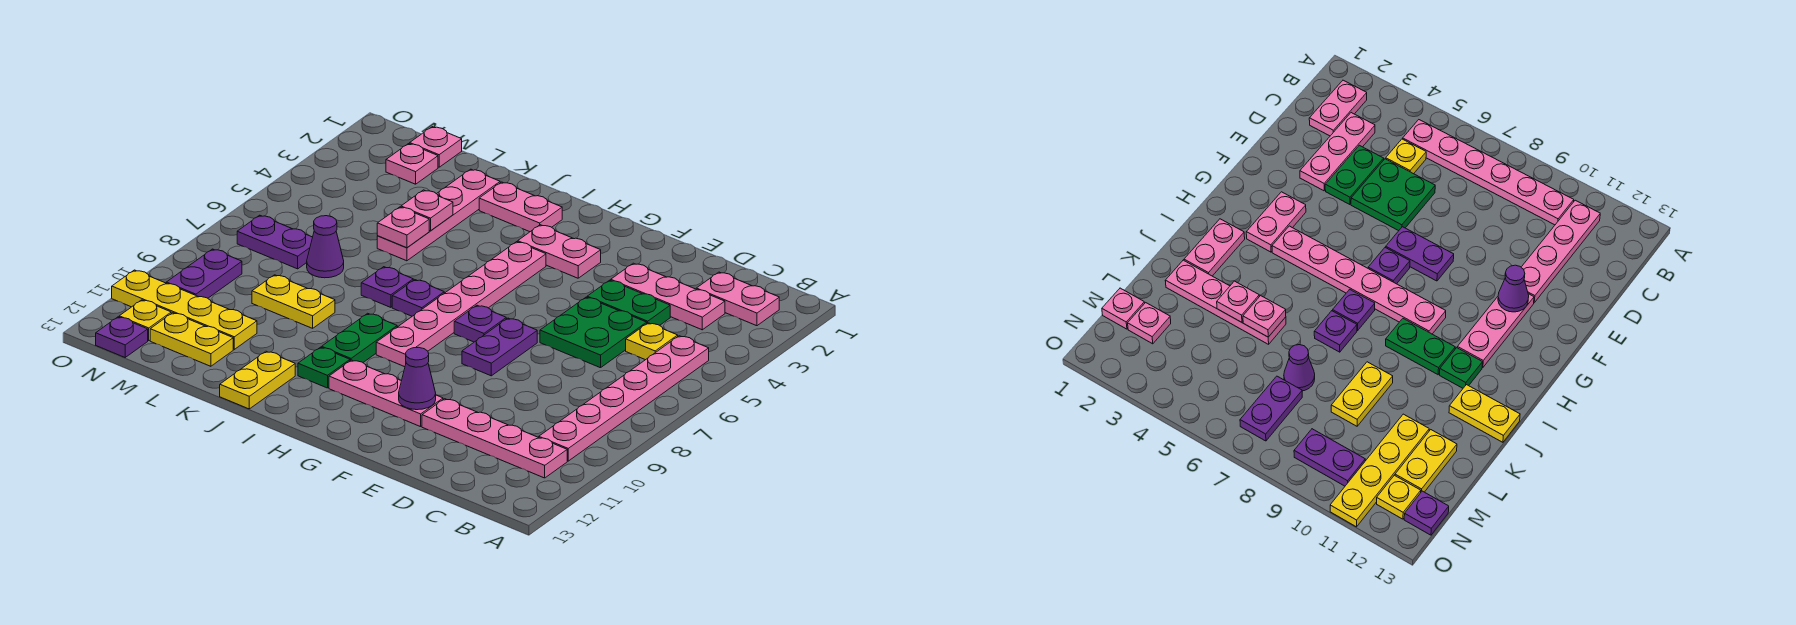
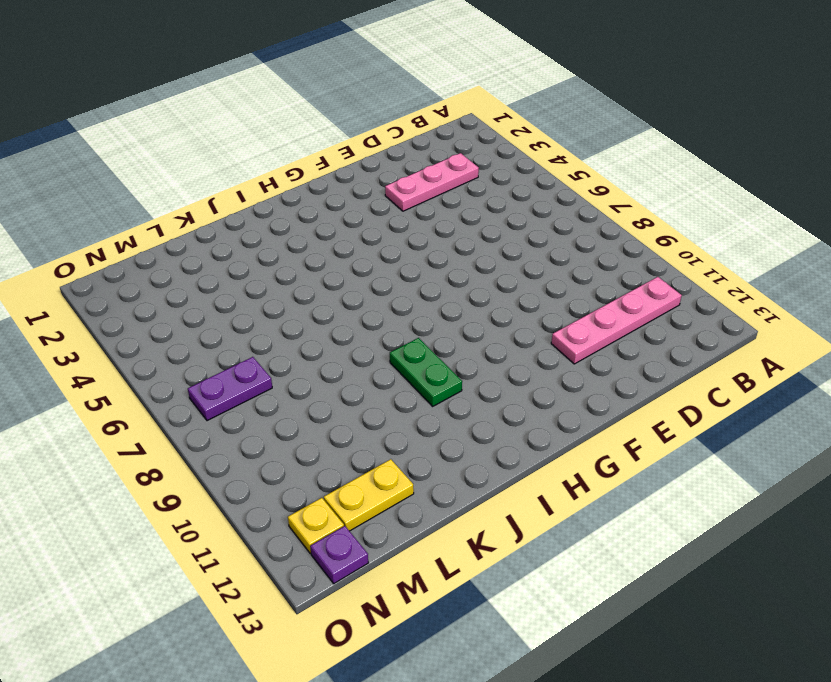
none -> pink plate B2:C2 level 1
none -> pink plate B5:B10 level 1
none -> yellow plate C5 level 1
none -> green plate D4:E4 level 1

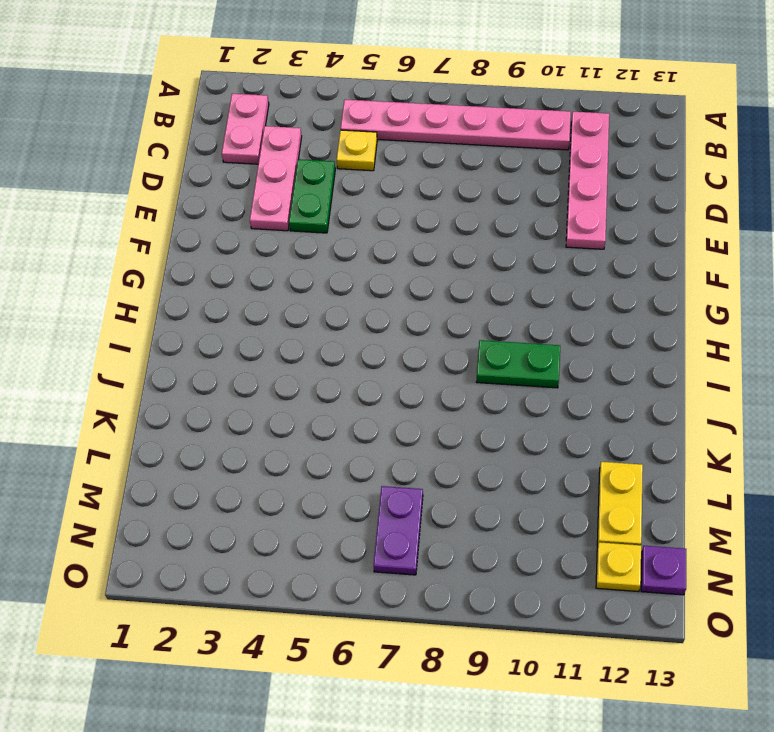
none -> green plate D5:E6 level 1
none -> purple plate F7:F8 level 1
none -> pink plate F11:H11 level 1
none -> pink plate G3:H3 level 1

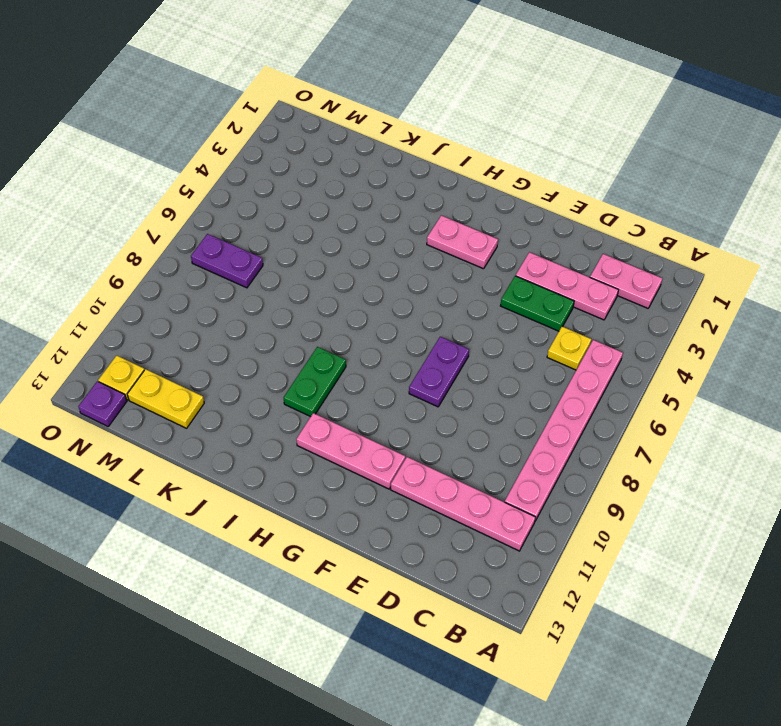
none -> green plate D5:E6 level 1
none -> purple plate G7 level 1
none -> pink plate H4:H9 level 1
none -> pink plate I2:J2 level 1

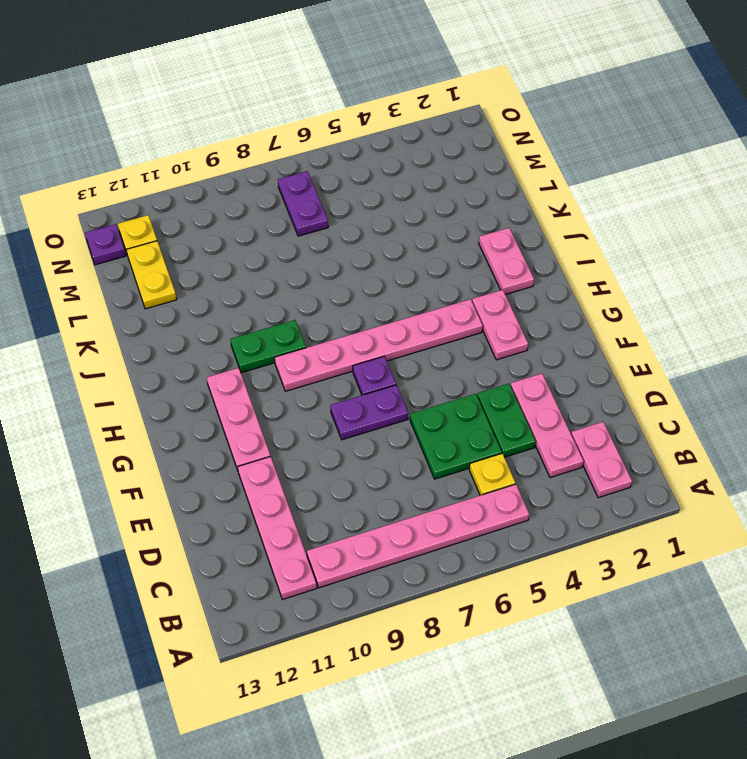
none -> purple plate I7 level 1
none -> green plate I11 level 1
none -> purple plate J7 level 1
none -> yellow plate J12:J13 level 1

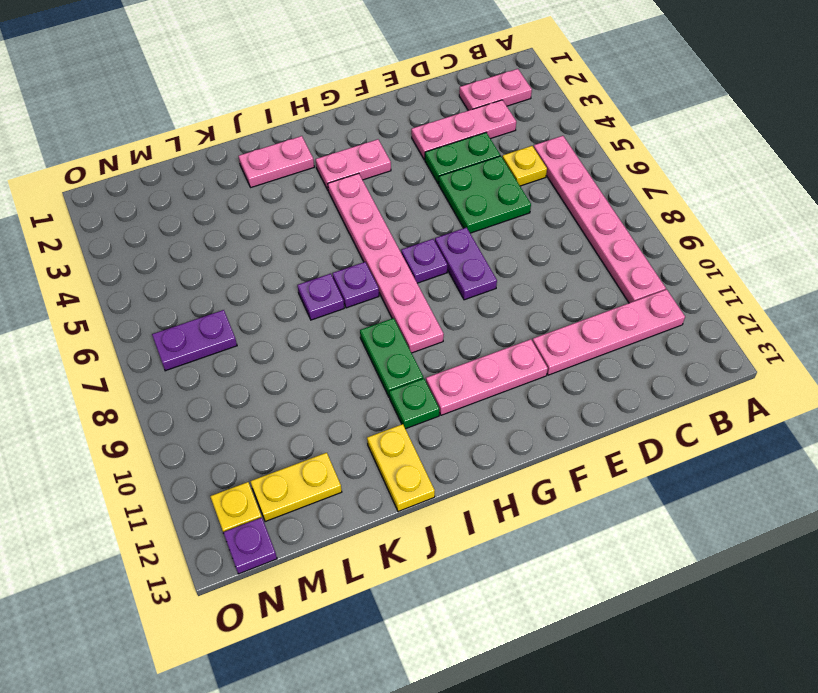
none -> pink plate K2:K5 level 1
none -> yellow plate K9:L9 level 1
none -> purple cone L7 level 1
none -> yellow plate L11:O11 level 1

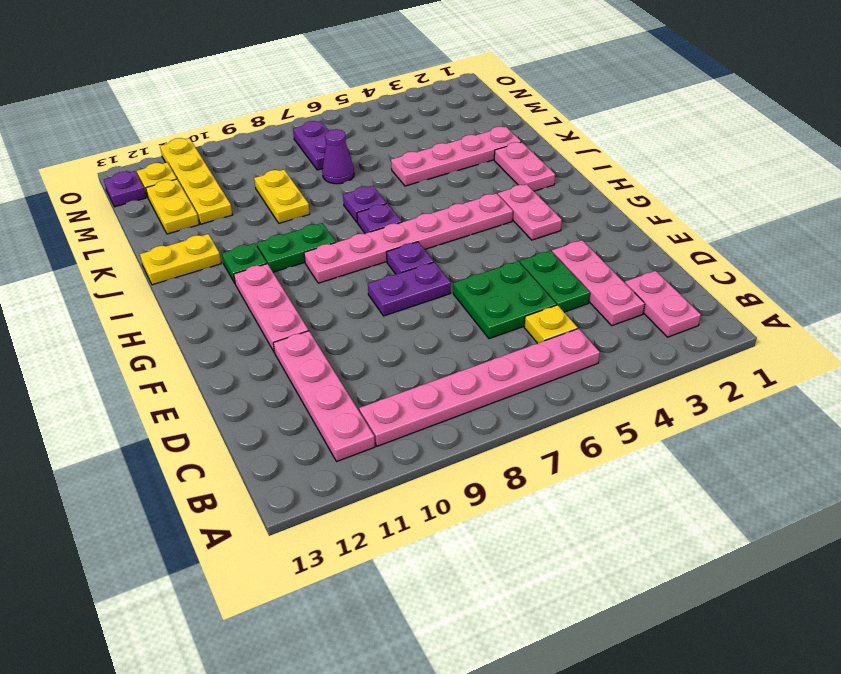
none -> pink plate M1 level 1
none -> pink plate M2 level 1
none -> purple plate N9:N10 level 1
none -> purple cone F11 level 2

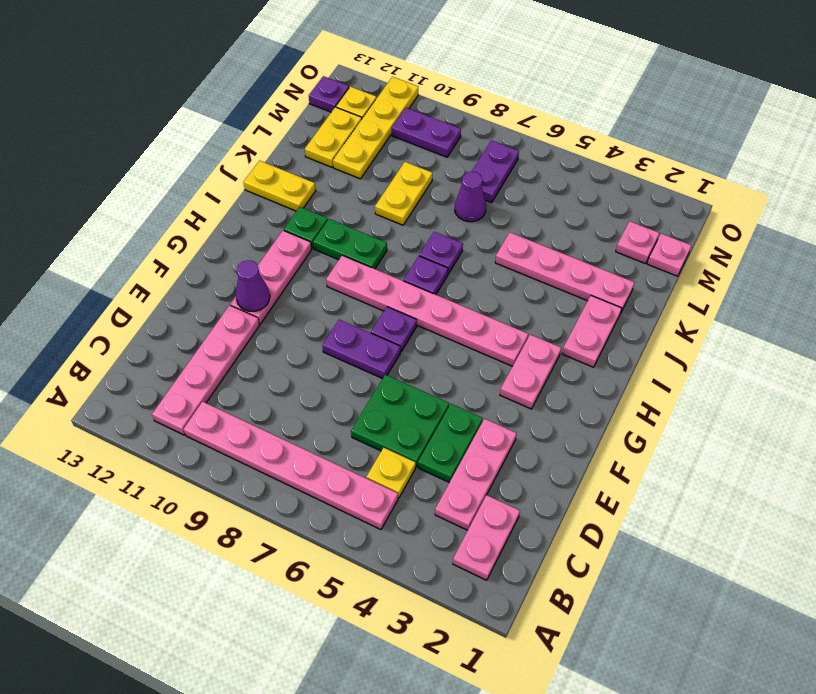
none -> pink plate K4 level 2
none -> pink plate K5 level 2

